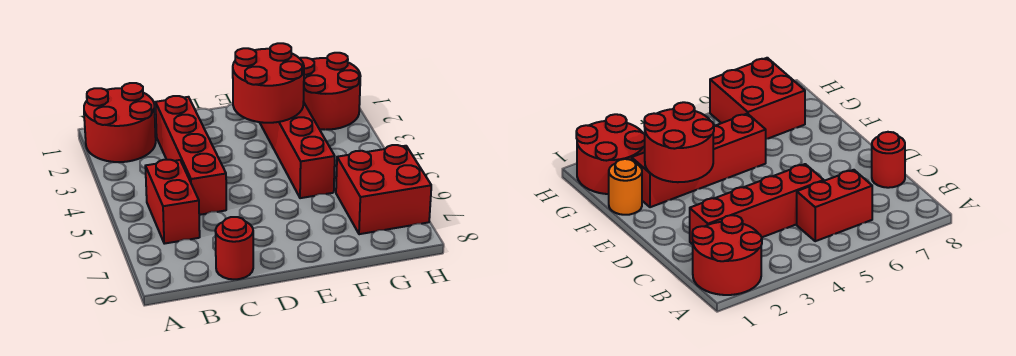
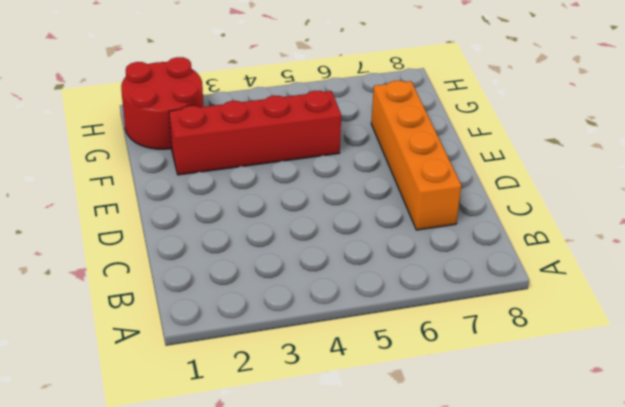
orange brick C7:F7 level 1 -> none
none -> red round brick A1:B2 level 1
none -> red brick B5:B6 level 1

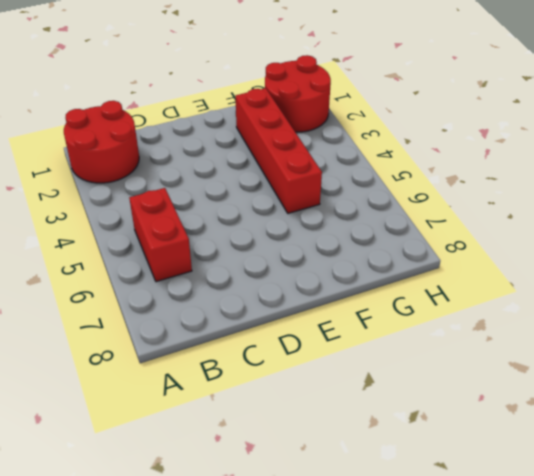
none -> red brick C2:C5 level 1
none -> red round brick C8 level 1

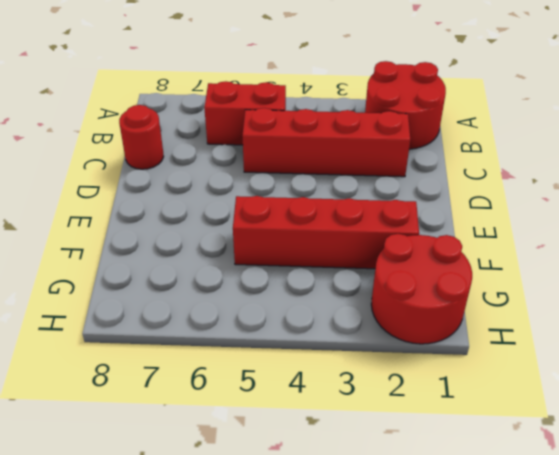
none -> orange round brick F1 level 1
none -> red brick G6:H7 level 1

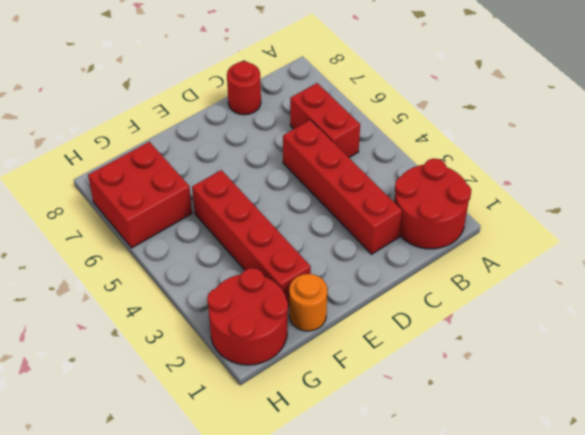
none -> red round brick E2:F3 level 2

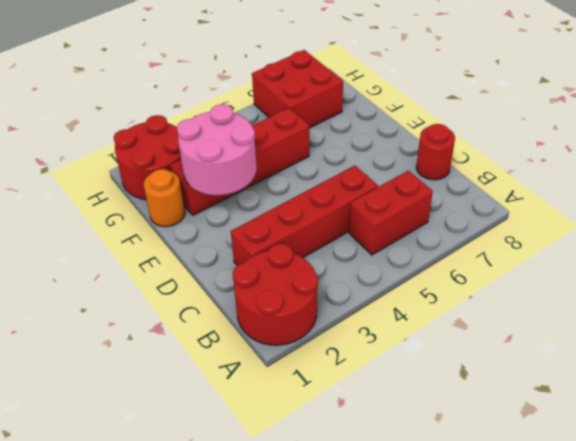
pink round brick E2:F3 level 2 -> red round brick E2:F3 level 2

